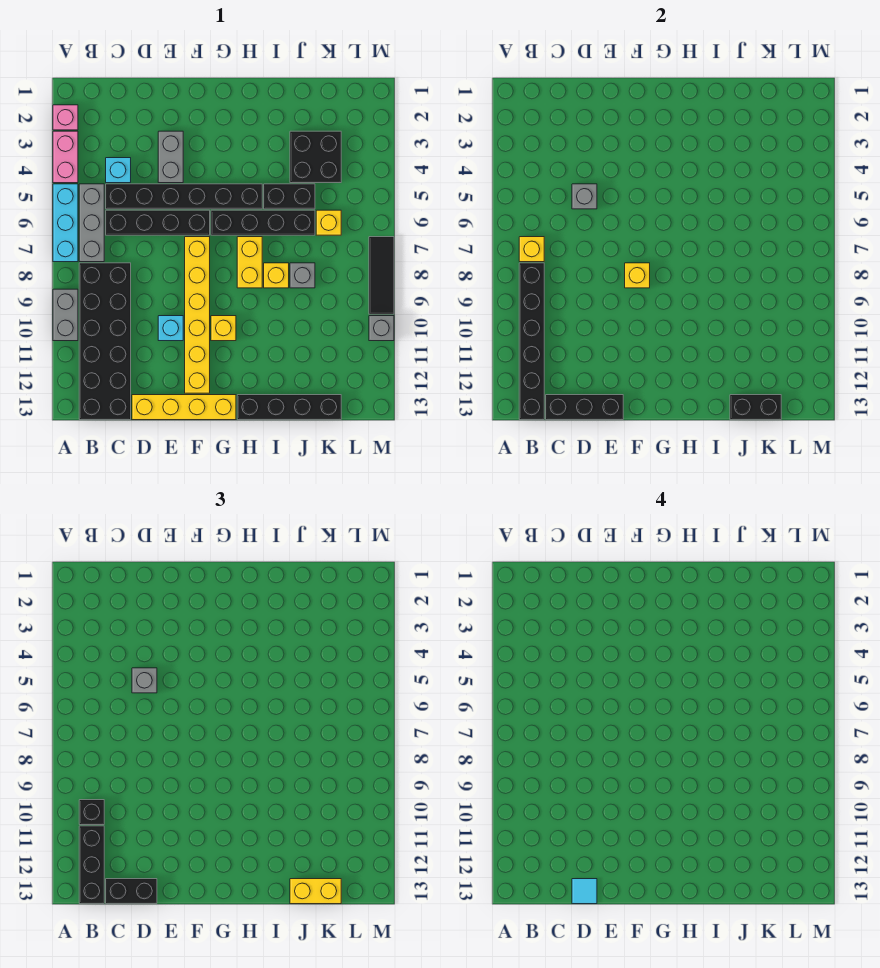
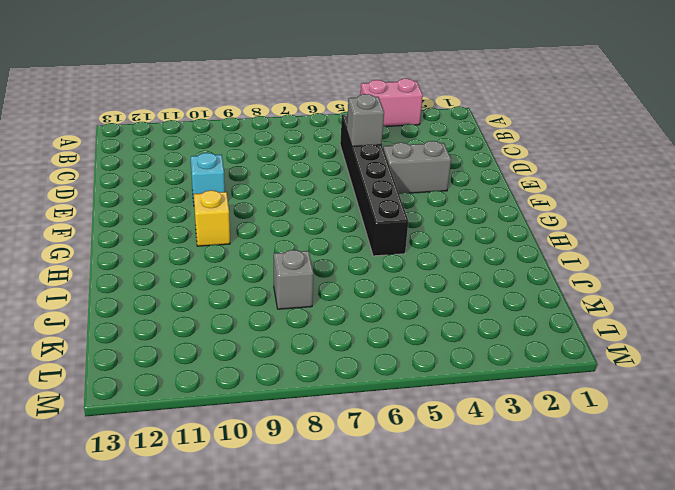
none -> pink brick A2 level 1
none -> cyan brick A5:A7 level 1
none -> grey brick A9:A10 level 1
none -> grey brick B5:B7 level 1

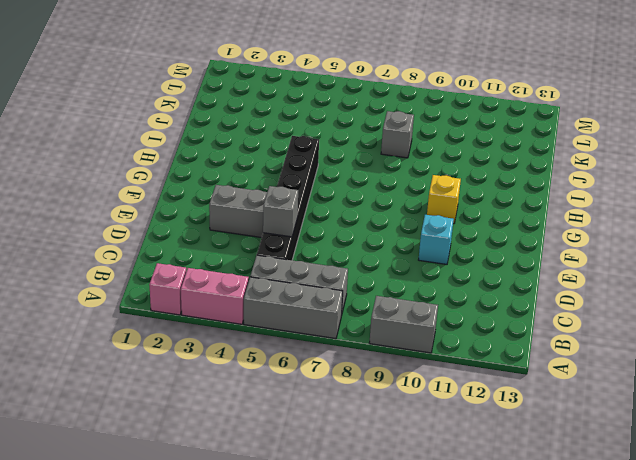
grey brick A5:A7 level 1 -> cyan brick A5:A7 level 1
none -> black brick B8:C13 level 1
none -> cyan brick C4 level 1
none -> black brick C6:F6 level 1
none -> yellow brick D13:G13 level 1

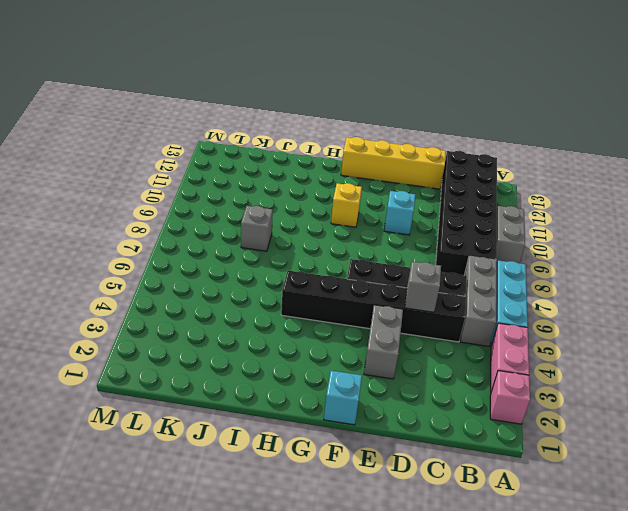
cyan brick F1 level 1 -> cyan brick C4 level 1
none -> yellow brick F7:F12 level 1
none -> black brick G6:J6 level 1
none -> yellow brick H7:H8 level 1
none -> black brick H13:K13 level 1

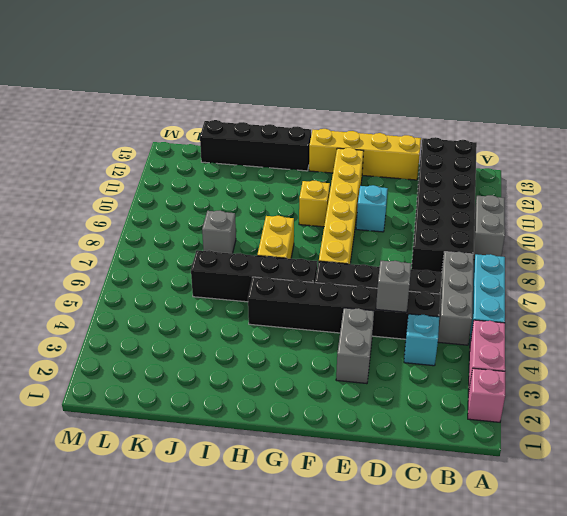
none -> black brick I5:J5 level 1
none -> yellow brick I8 level 1
none -> black brick J3:K4 level 1
none -> yellow brick K6 level 1

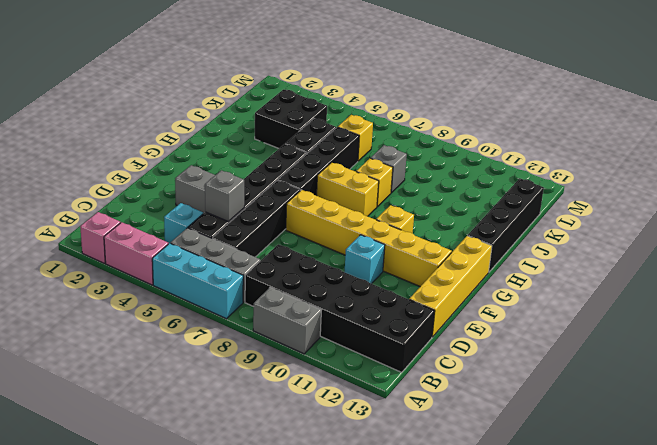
none -> black tile M7:M9 level 1
none -> grey brick M10 level 1
none -> yellow brick B7 level 2
none -> black brick B8:B13 level 2

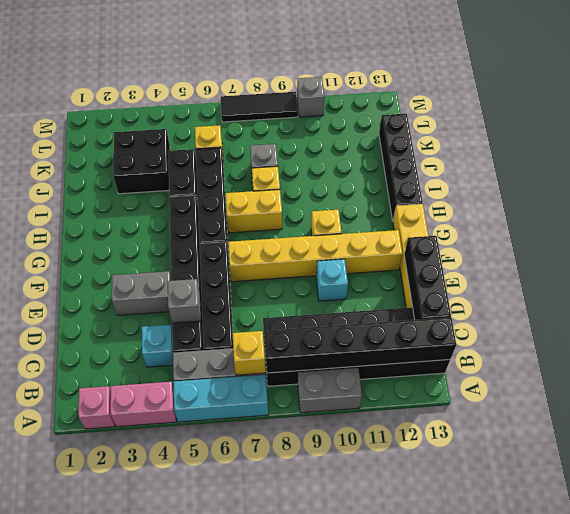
none -> yellow brick F8 level 2
none -> black brick J13:K13 level 2
none -> black brick B10 level 3
none -> black brick B11:B13 level 3

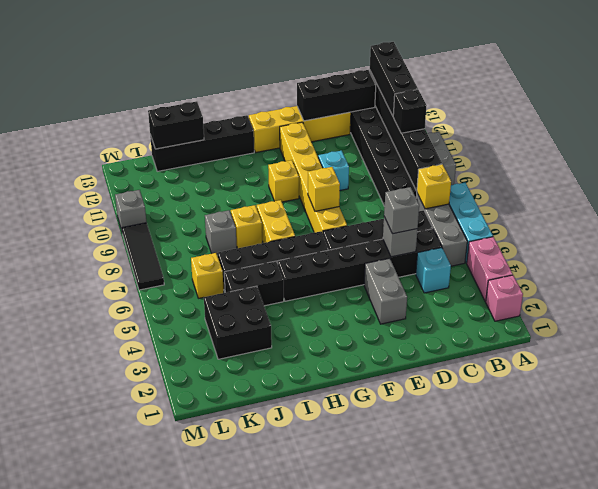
none -> black brick C13:D13 level 3
none -> yellow brick J13:K13 level 3
none -> cyan tile D13 level 4

